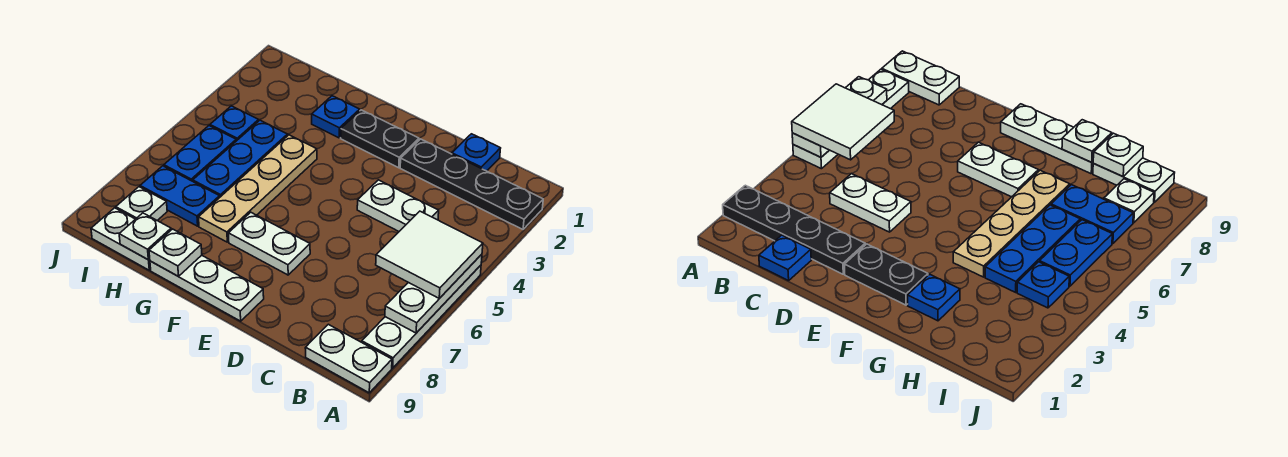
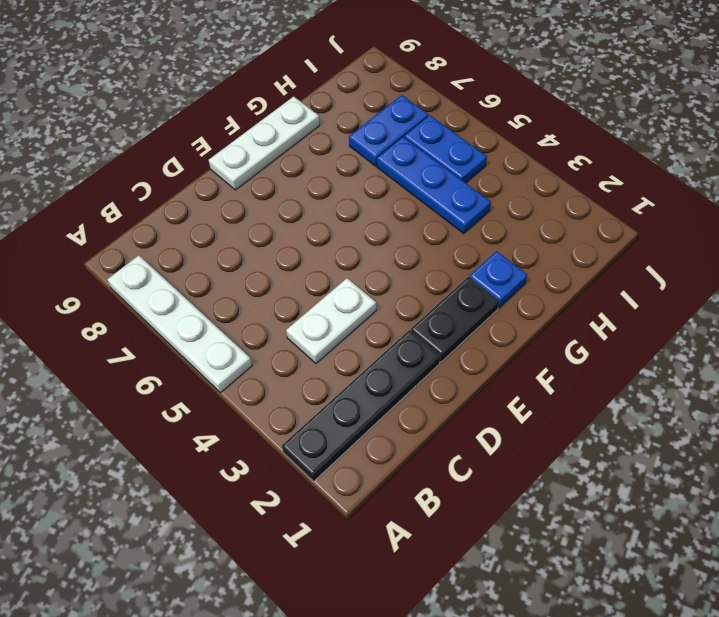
none -> white plate A9:B9 level 1
none -> blue plate C1 level 1
none -> white plate E7:F7 level 1

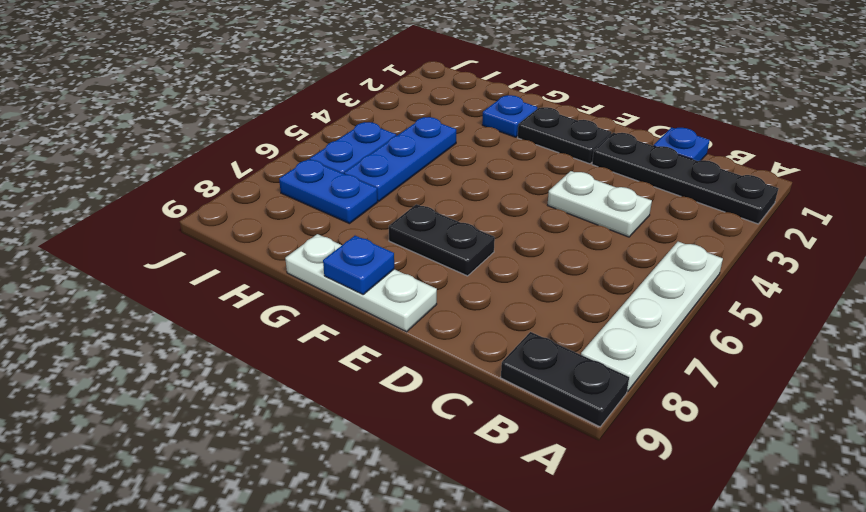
black plate A9:B9 level 1 -> white plate A9:B9 level 1
black plate E7:F7 level 1 -> white plate E7:F7 level 1
blue plate F9 level 2 -> blue plate I4 level 1
none -> tan plate G4:G7 level 1
none -> white plate H9:I9 level 1
none -> white plate I8 level 1

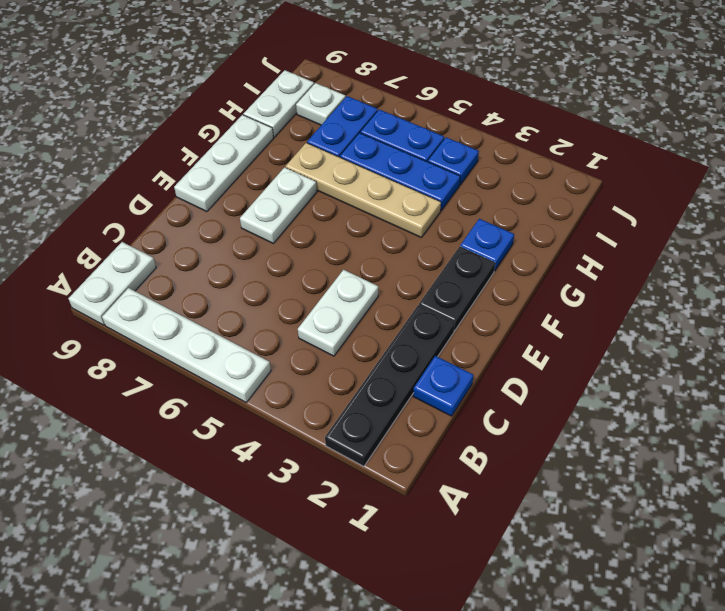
none -> white plate A5:A7 level 2
none -> white plate G9 level 2
none -> white plate H9 level 2

